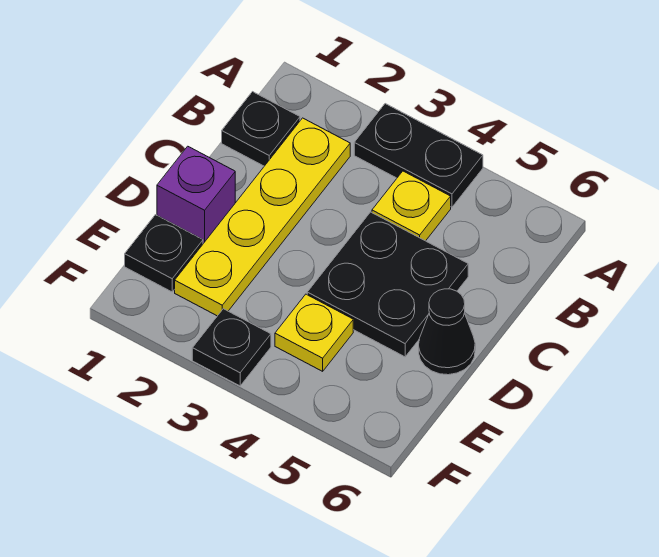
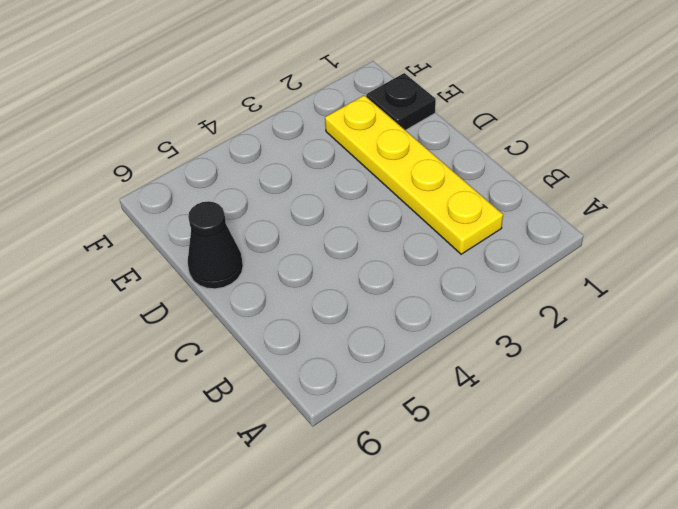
none -> black plate A3:A4 level 1
none -> black plate B1 level 1

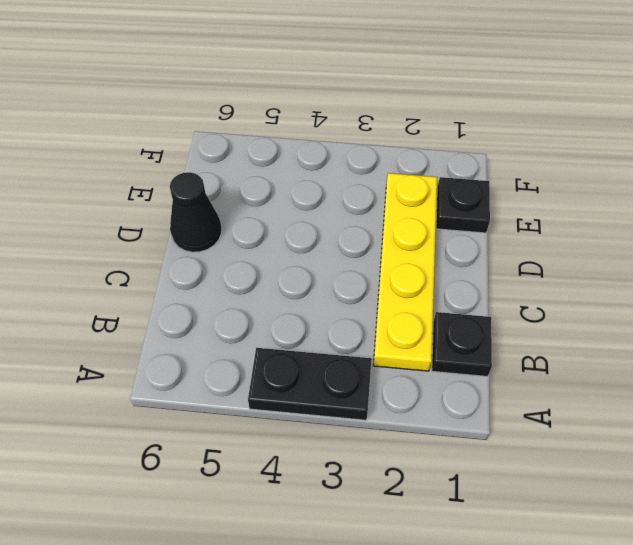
none -> yellow plate B4 level 1
none -> black plate C4:D5 level 1

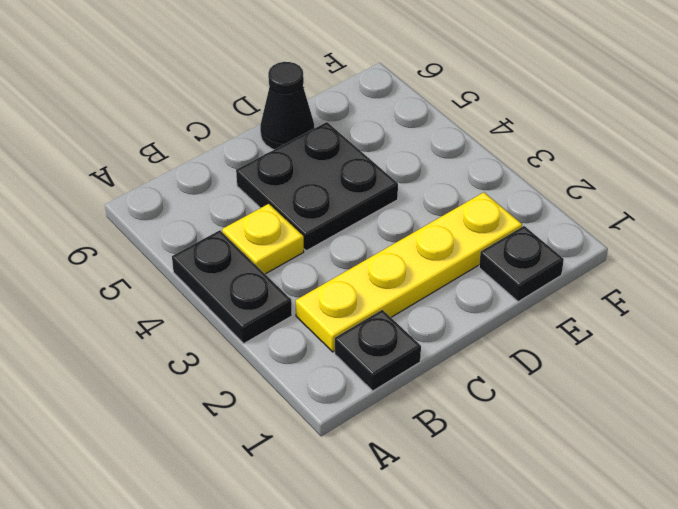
none -> purple brick D1 level 1
none -> yellow plate E4 level 1

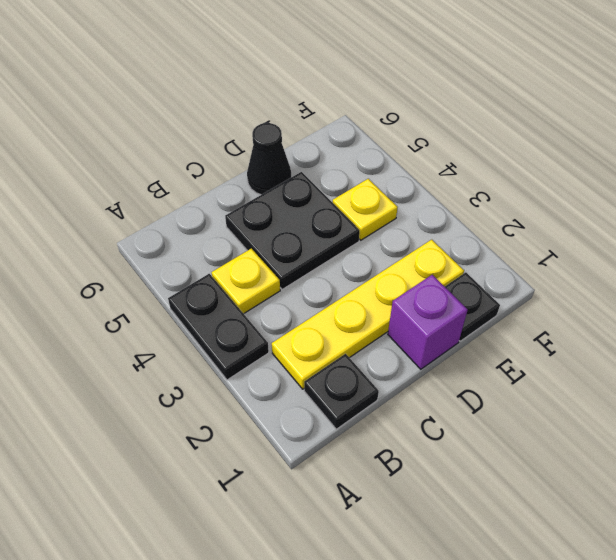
none -> black plate F3 level 1

